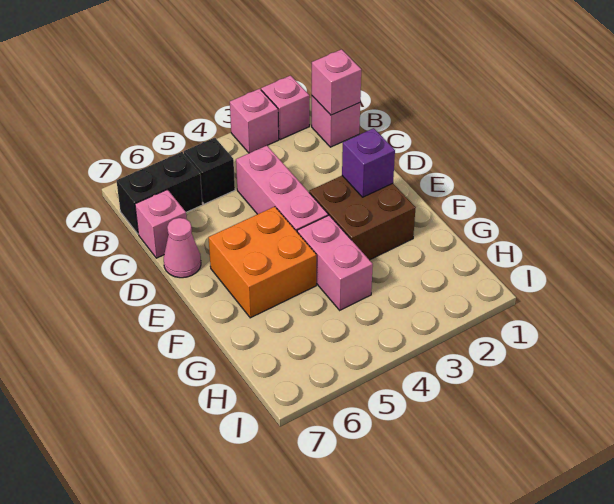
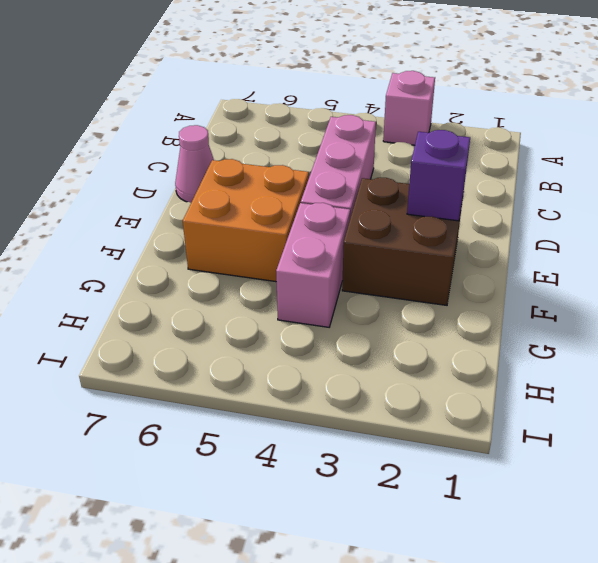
none -> pink brick A2 level 1
none -> pink brick B1 level 1
none -> black brick B5 level 1

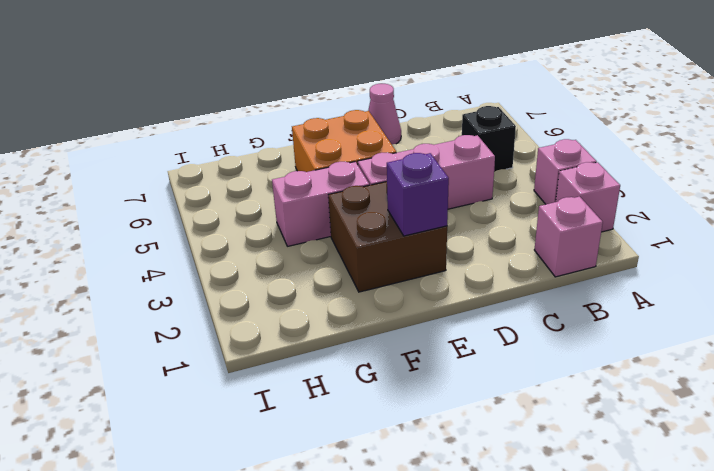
none -> black brick B6:B7 level 1
none -> pink brick C7 level 1
none -> pink brick B1 level 2

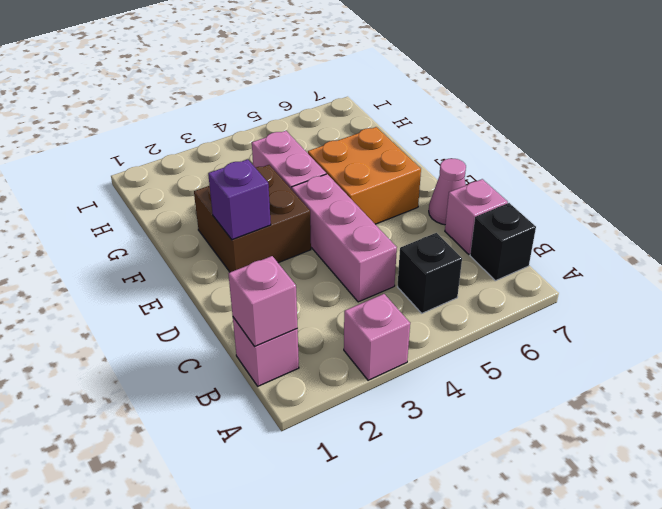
black brick B7 level 1 -> black brick B6:B7 level 1
none -> pink brick A2 level 1

